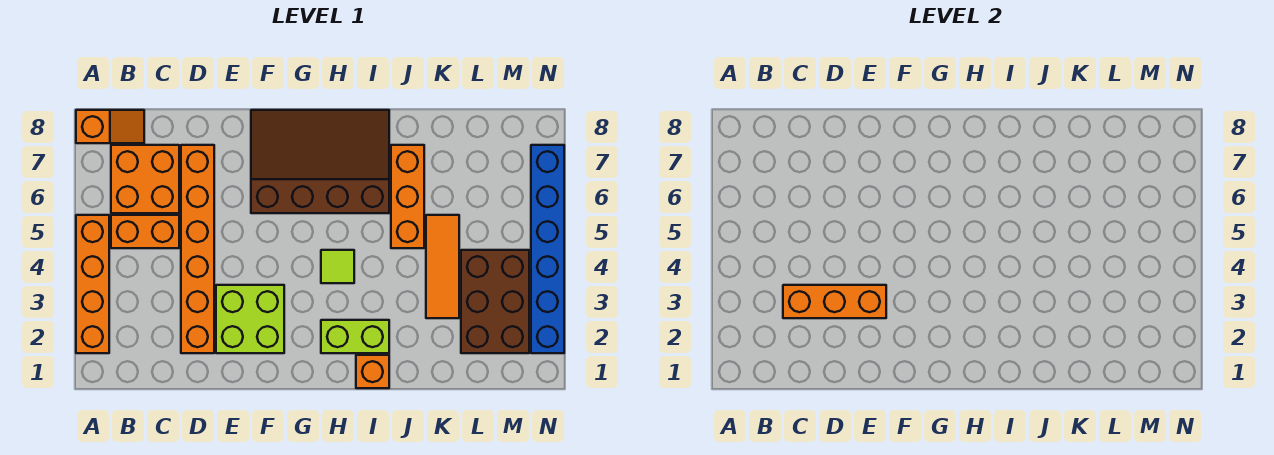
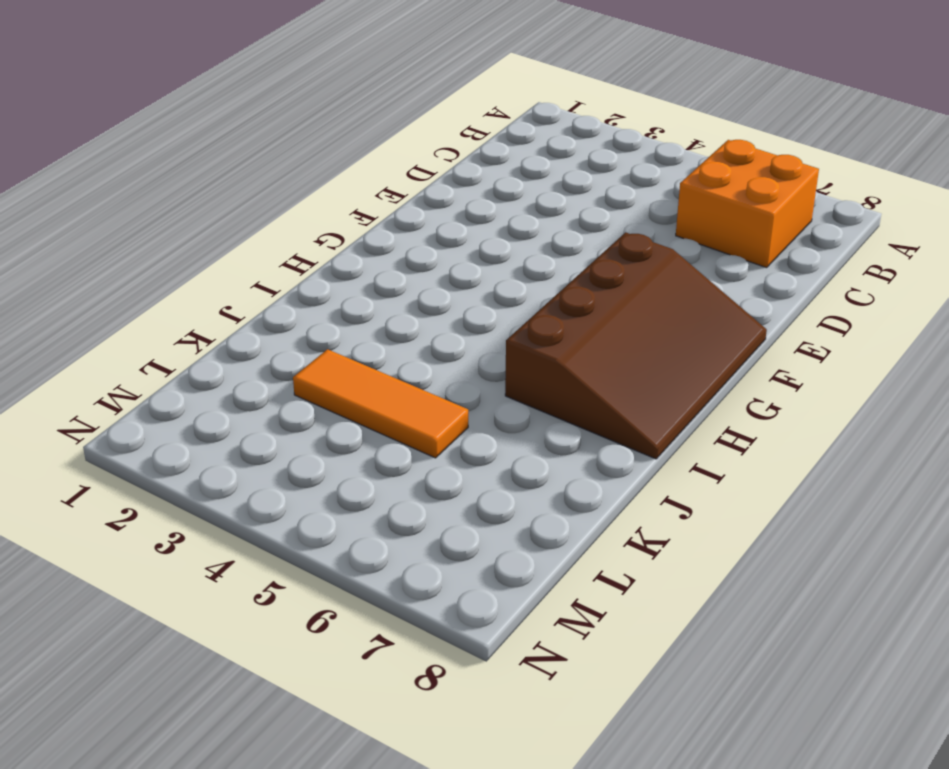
none -> orange brick A2:A5 level 1
none -> orange slope A8:B8 level 1 top A
none -> orange brick B5:C5 level 1

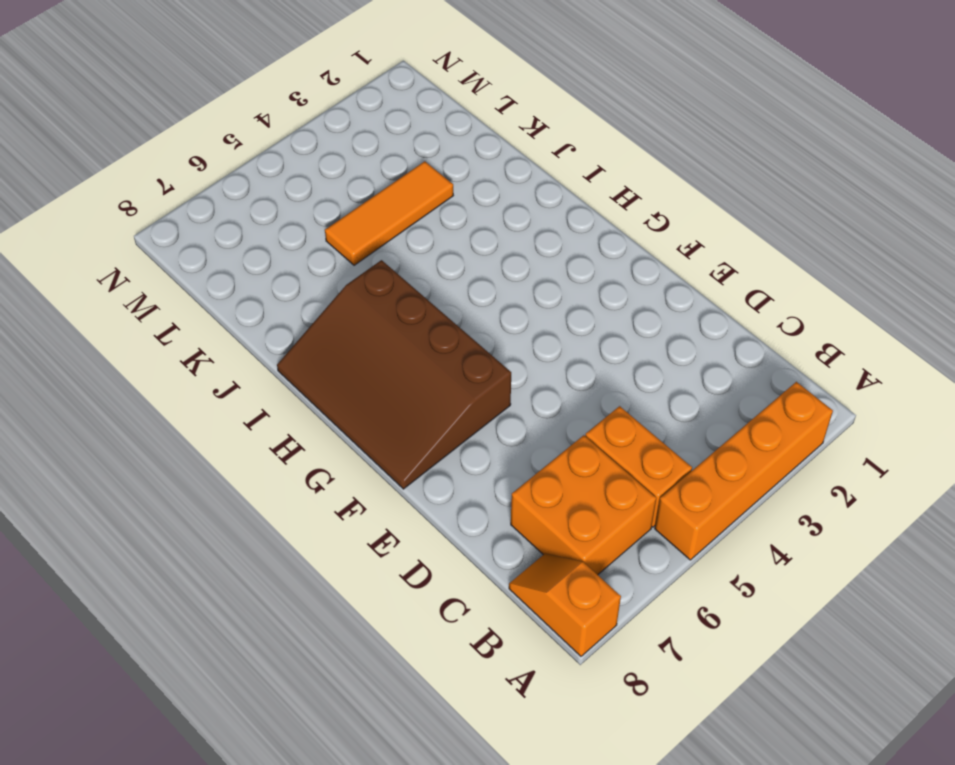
none -> orange brick D2:D7 level 1
none -> lime brick E2:F3 level 1
none -> lime brick H2:I2 level 1

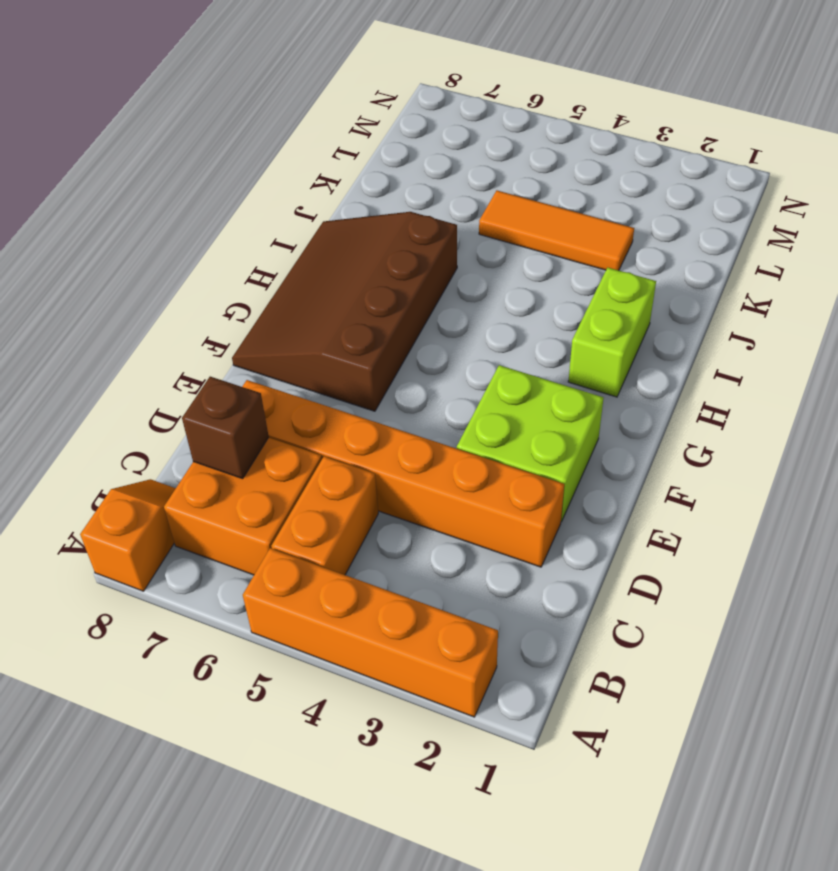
brown brick C7 level 2 -> none
none -> lime tile H4 level 1
none -> orange brick I1 level 1
none -> orange brick J5:J7 level 1

